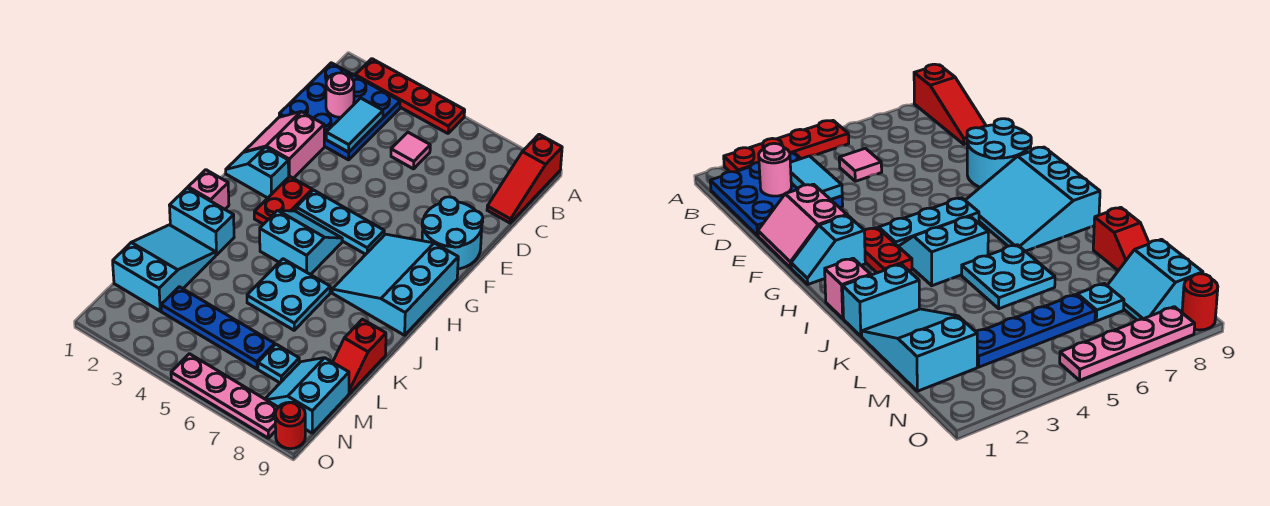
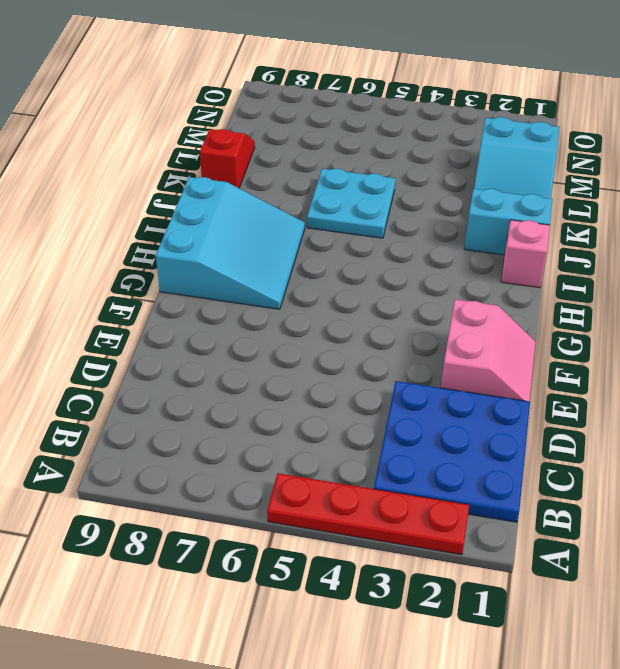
none -> red slope A9:C9 level 1 top A
none -> pink tile C5 level 1
none -> cyan round brick E8:F9 level 1

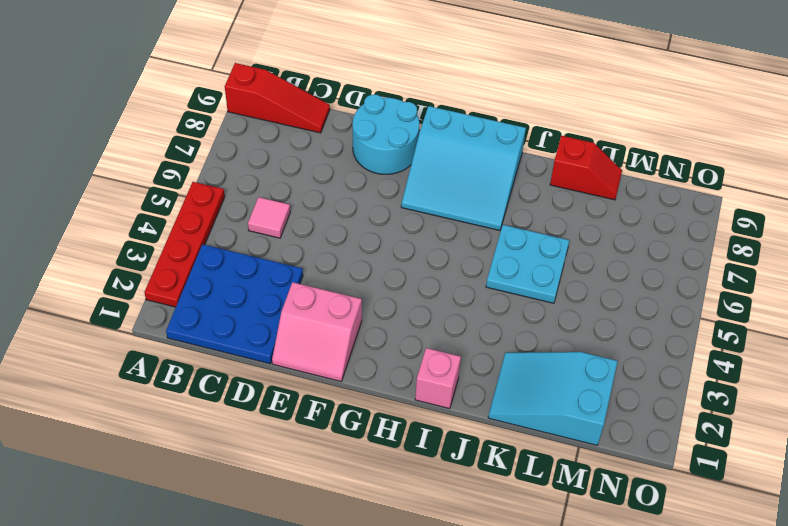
none -> cyan slope G1:G2 level 1 top 2
none -> red plate G3:H3 level 1
none -> cyan plate G4:G6 level 1

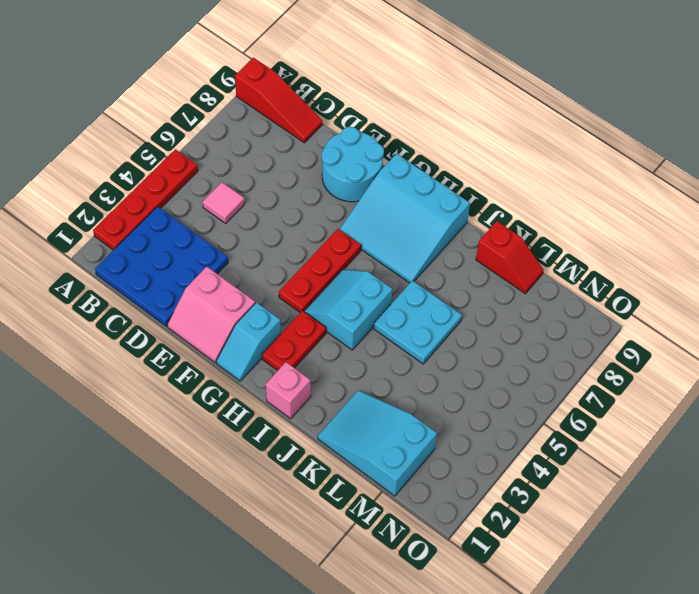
red plate G4:G6 level 1 -> cyan plate G4:G6 level 1
red plate H2:H3 level 1 -> red plate G3:H3 level 1
none -> cyan brick J1:J2 level 1
none -> blue plate M3:M6 level 1
none -> cyan plate M7 level 1

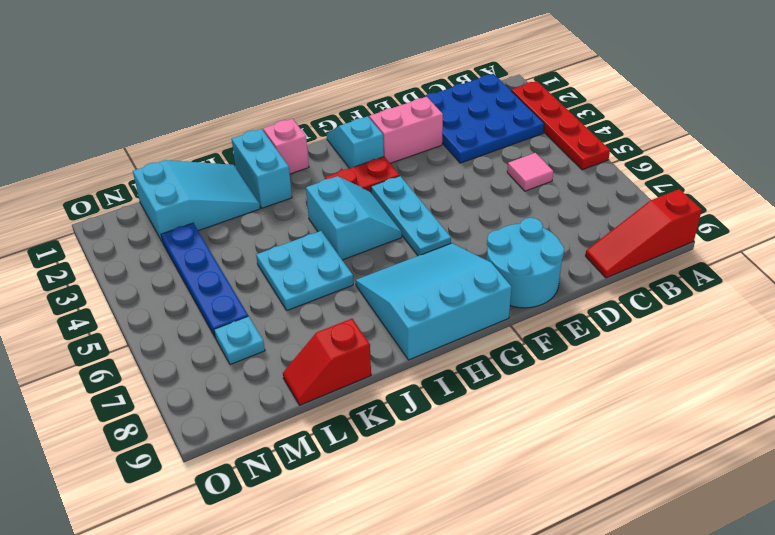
none -> cyan slope M8:N9 level 1 top 9
none -> pink plate O5:O8 level 1
none -> red round brick O9 level 1

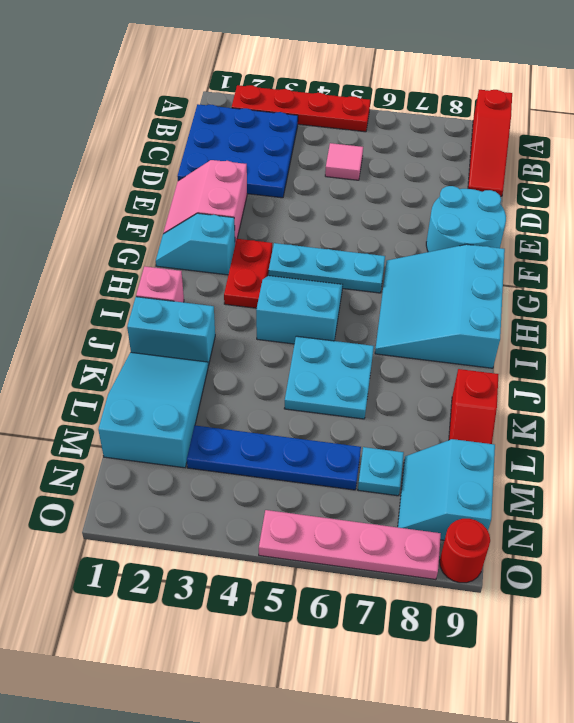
none -> pink round brick C2 level 2
none -> cyan tile C3:D3 level 2

